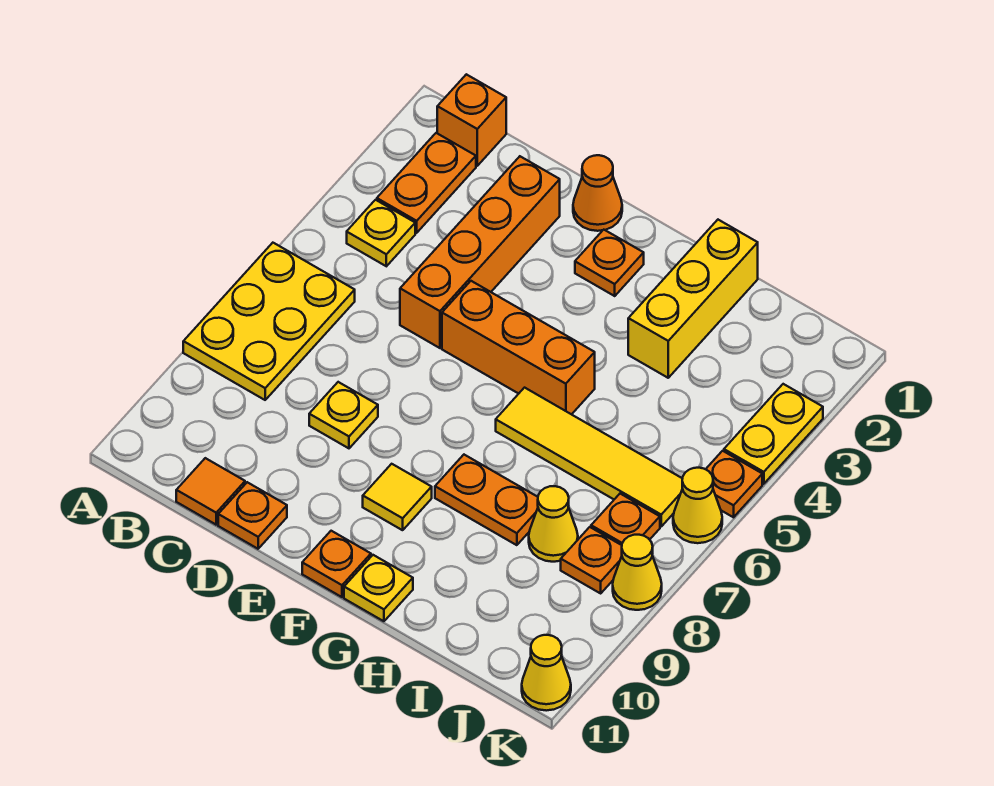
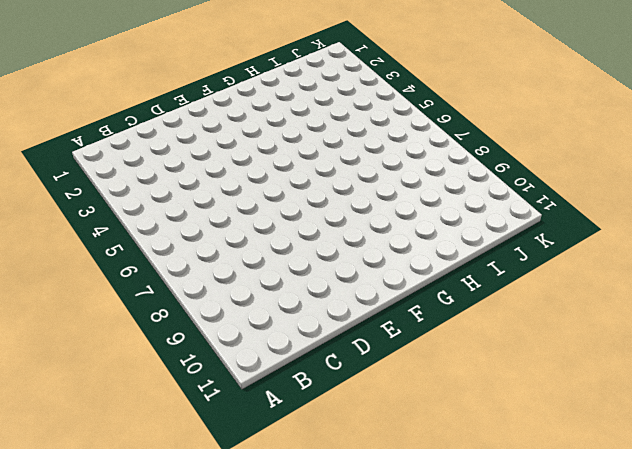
none -> yellow plate A6:B8 level 1
none -> orange brick B1 level 1
none -> orange plate B2:B3 level 1

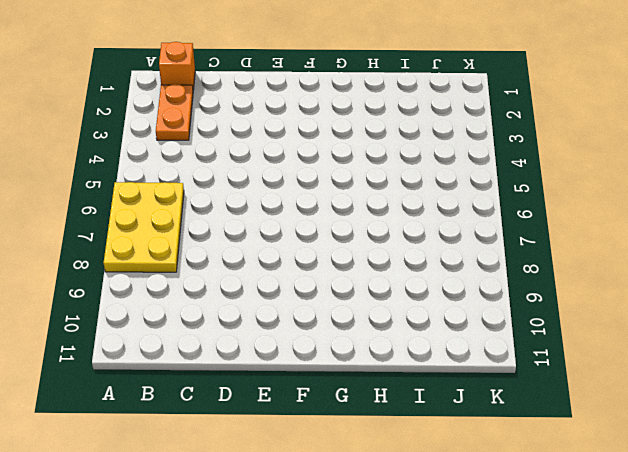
none -> yellow plate B4 level 1
none -> orange tile C11 level 1
none -> orange brick D2:D5 level 1

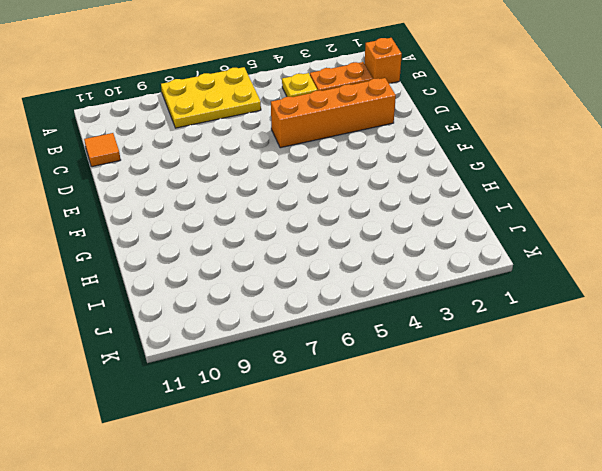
none -> yellow plate D8 level 1
none -> orange plate D11 level 1
none -> orange cone E1 level 1

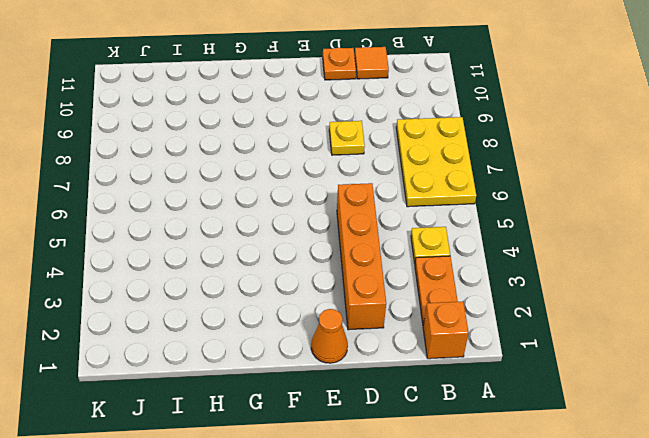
none -> orange brick E5:G5 level 1
none -> orange plate F2 level 1
none -> yellow tile F9 level 1

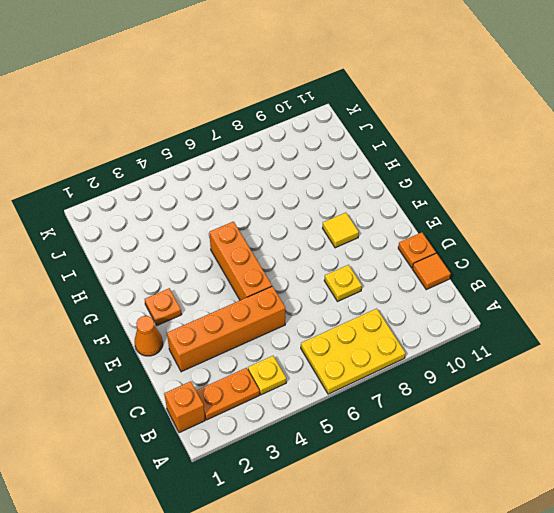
none -> orange plate F11 level 1
none -> yellow tile G6:J6 level 1
none -> orange plate G8:H8 level 1

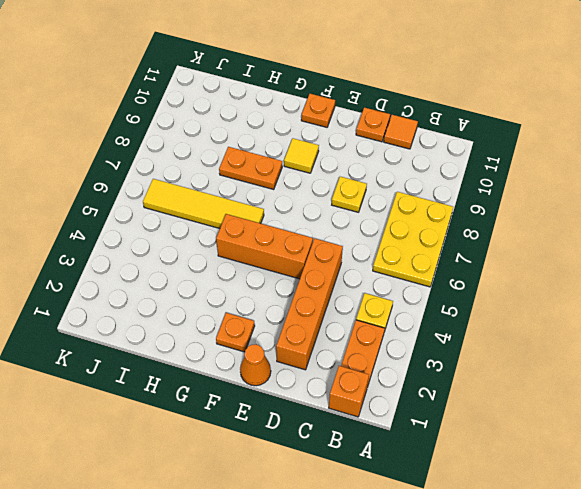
none -> yellow plate G11 level 1
none -> yellow brick H1:H3 level 1
none -> yellow cone I8 level 1

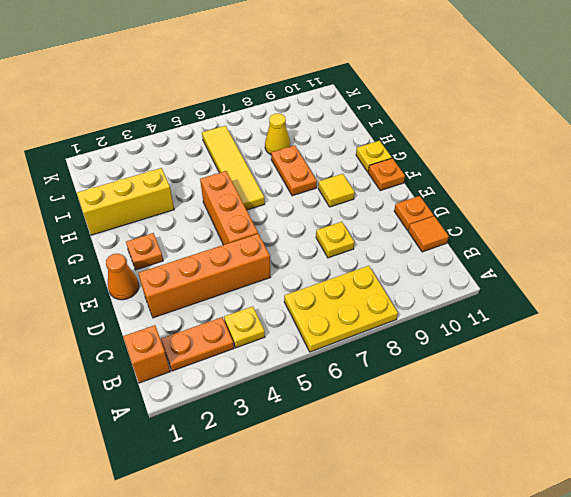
none -> orange plate J7 level 1
none -> orange plate J8 level 1
none -> yellow plate K3:K4 level 1

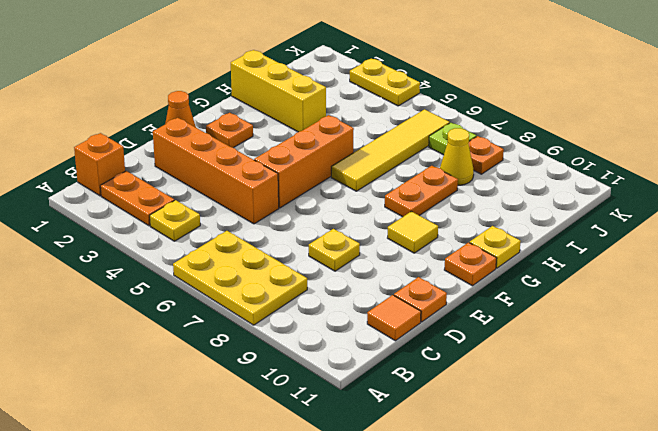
lime plate J7 level 1 -> orange plate J7 level 1
none -> orange plate K5 level 1
none -> yellow cone K6 level 1
none -> yellow cone K8 level 1

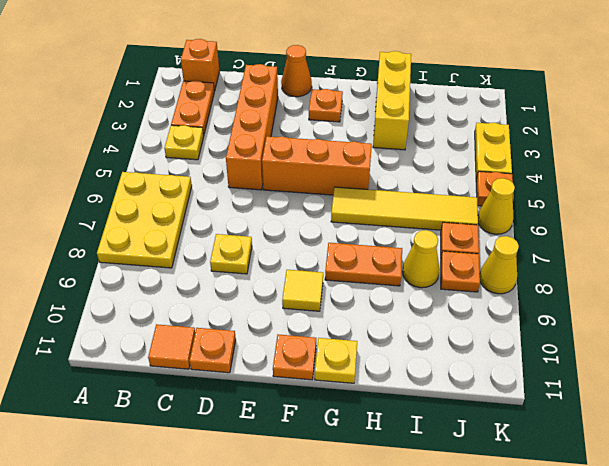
none -> yellow cone K11 level 1

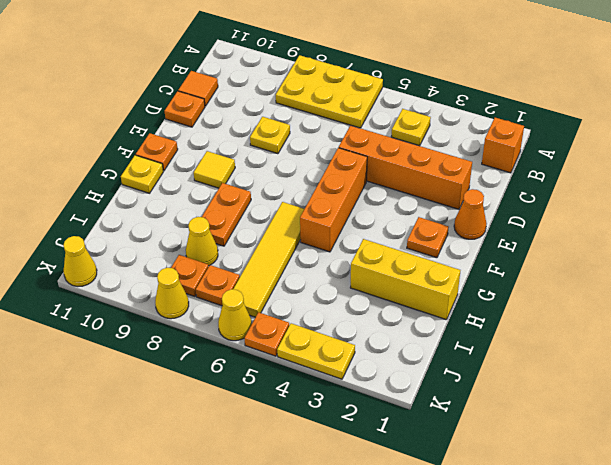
none -> orange plate B2:B3 level 1

